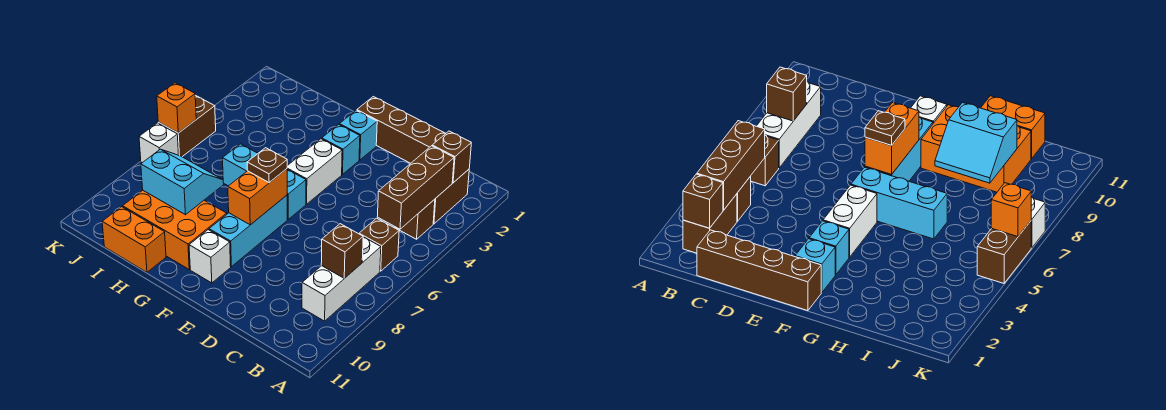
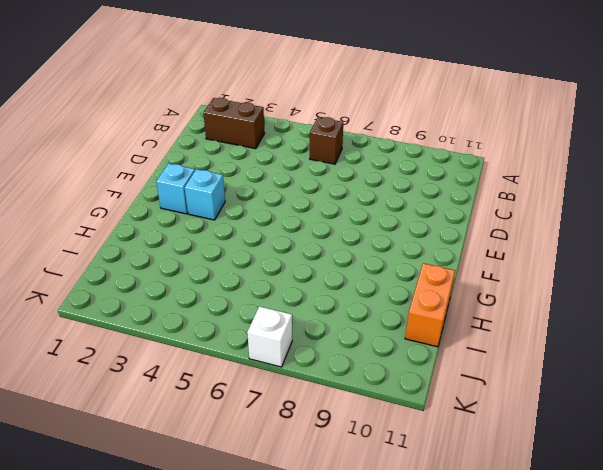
none -> brown brick B4 level 1
none -> white brick B7:B9 level 1
none -> brown brick C1:F1 level 1

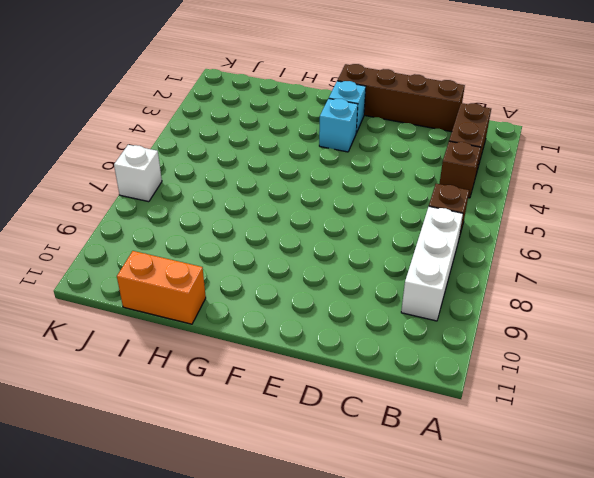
none -> white brick F4:F5 level 1
none -> cyan brick F6:H6 level 1
none -> cyan brick F7:F9 level 1

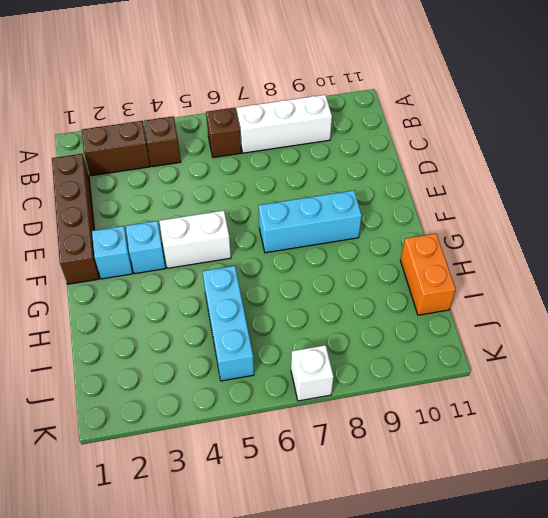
cyan brick H5:J5 level 1 -> cyan brick F6:H6 level 1
none -> white brick F10 level 1
none -> orange brick G9:I10 level 1
none -> brown brick K5:K6 level 1

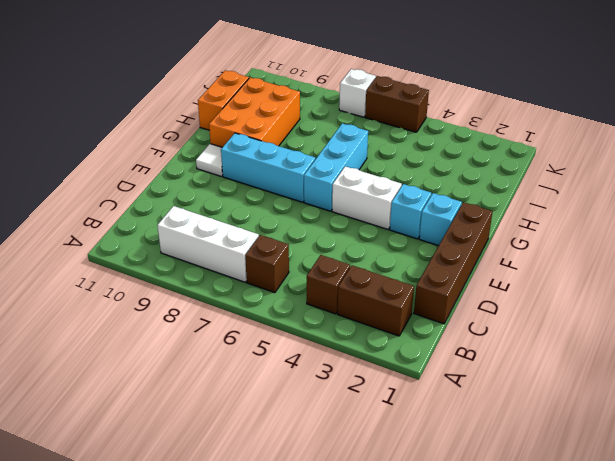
white tile F10 level 1 -> white brick F10 level 1
none -> brown brick B2 level 2
none -> brown brick B3:B5 level 2
none -> brown brick B8 level 2

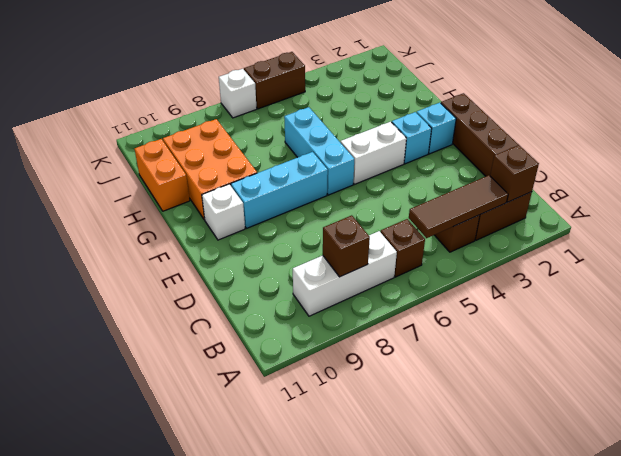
brown tile B3:B5 level 2 -> brown brick B3:B5 level 2
none -> orange brick F7:F8 level 2
none -> cyan slope H8:I9 level 2 top 9
none -> orange brick K6 level 2

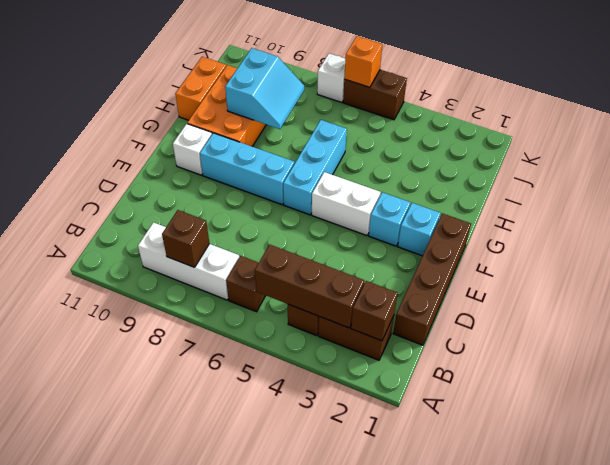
none -> orange brick F7:F8 level 2
none -> brown plate F7 level 3

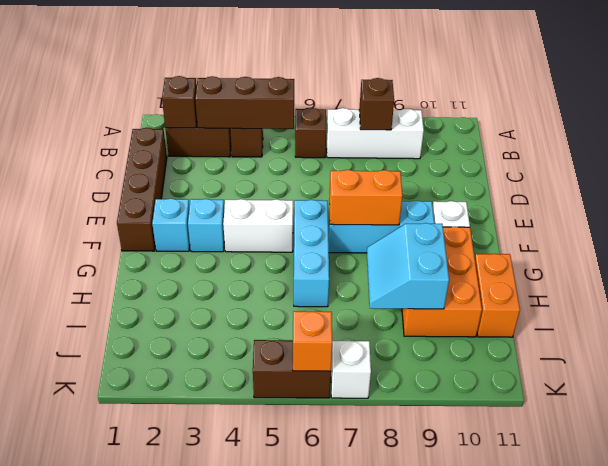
none -> brown plate F7 level 3

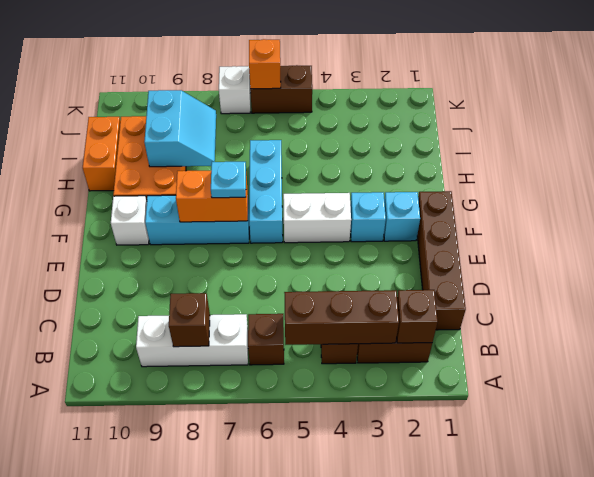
cyan plate F7 level 3 -> brown plate F7 level 3

